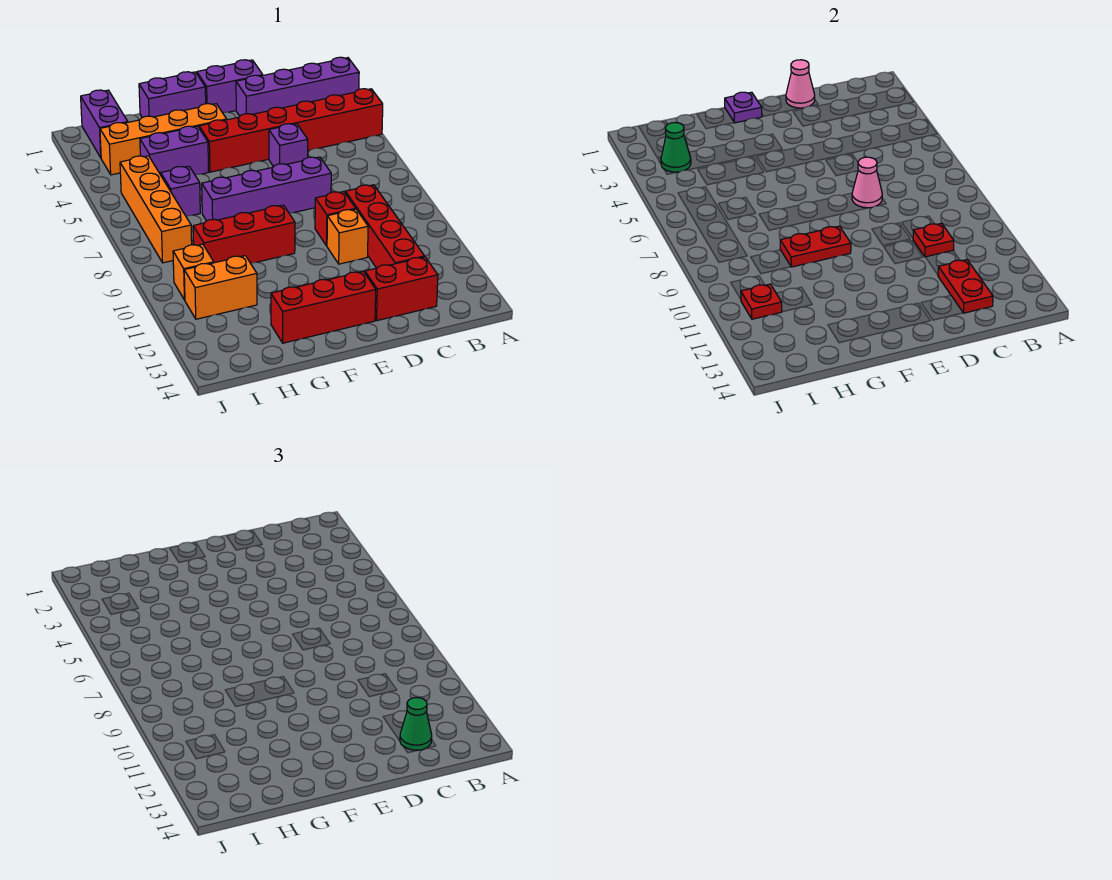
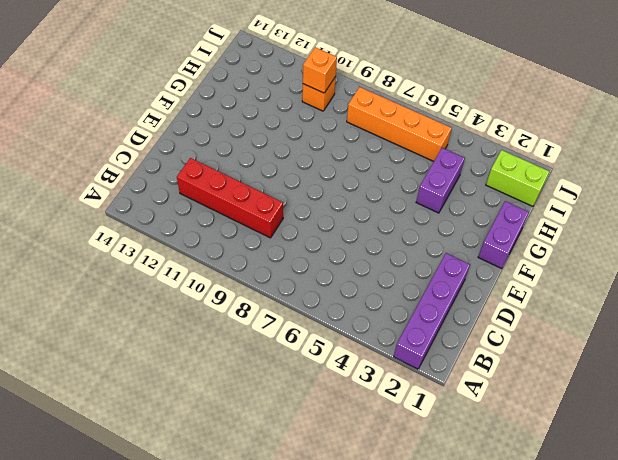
lime brick I1:I2 level 1 -> purple brick I1:I2 level 1
orange brick I10 level 2 -> orange brick D10 level 1
none -> red brick A4:F4 level 1
none -> red brick C13:D13 level 1
none -> purple brick D1:E1 level 1

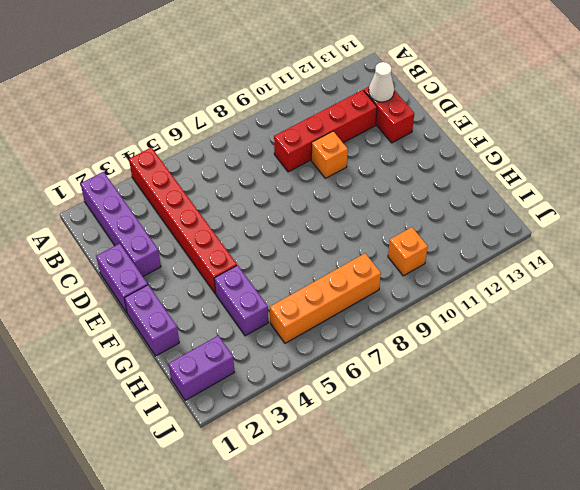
white cone C13 level 2 -> red plate C12:C13 level 2
none -> purple brick D5 level 1
none -> purple brick D7:G7 level 1
none -> red brick D9 level 1

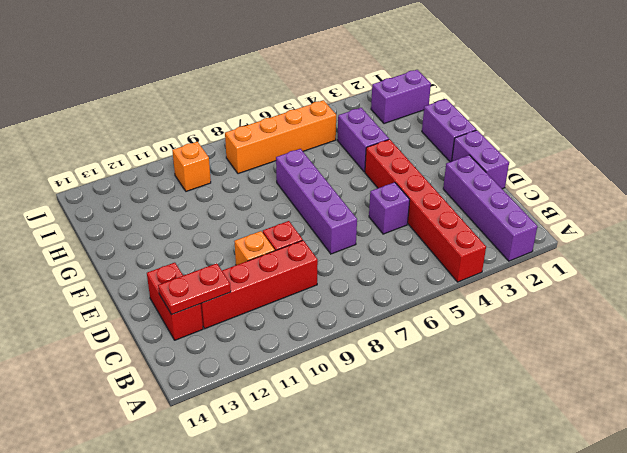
none -> red brick E13:G13 level 1
none -> orange brick F3:I3 level 1
none -> red brick F9:H9 level 1

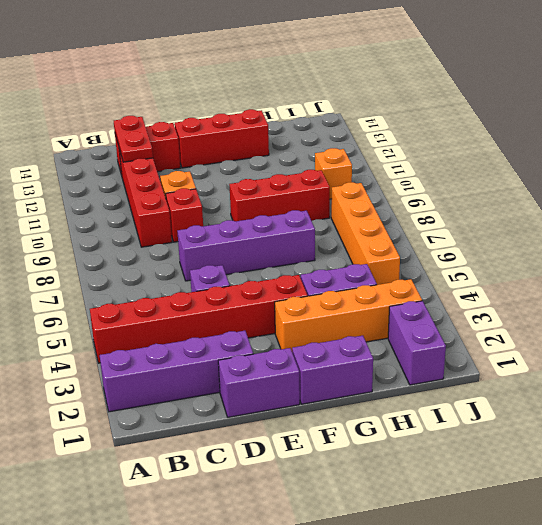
none -> purple brick H6 level 1
none -> orange brick H11:I11 level 1
none -> red plate C10 level 2

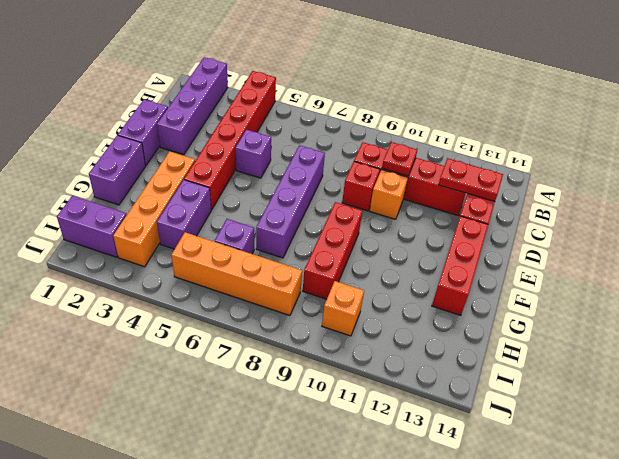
none -> orange brick H11:I11 level 1
none -> pink cone D1 level 2
none -> pink cone D7 level 2

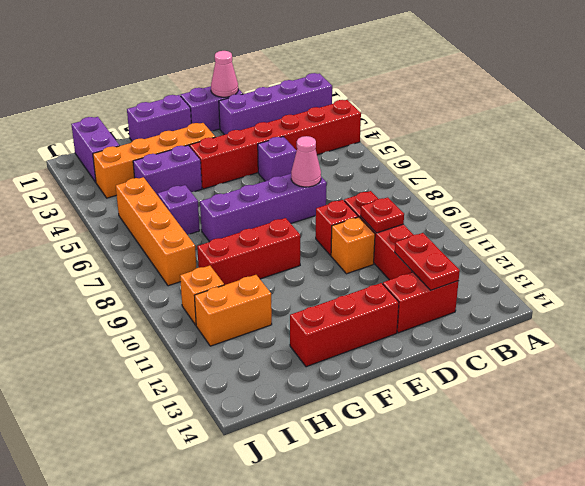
none -> purple plate F1 level 2
none -> red plate F9:G9 level 2
none -> green cone I3 level 2

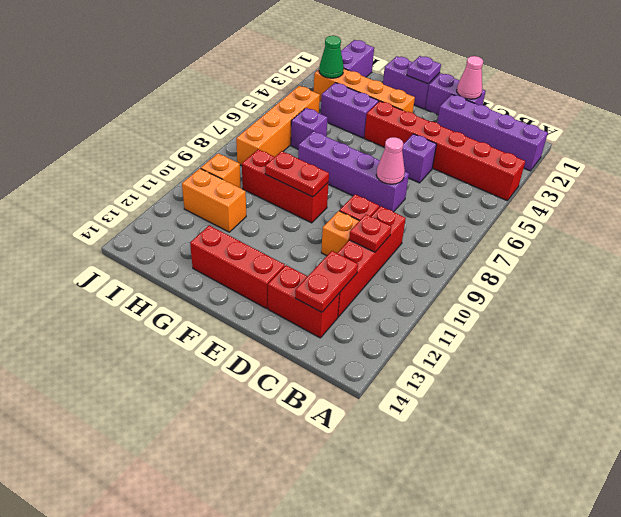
none -> red plate I11 level 2
none -> green cone C13 level 3

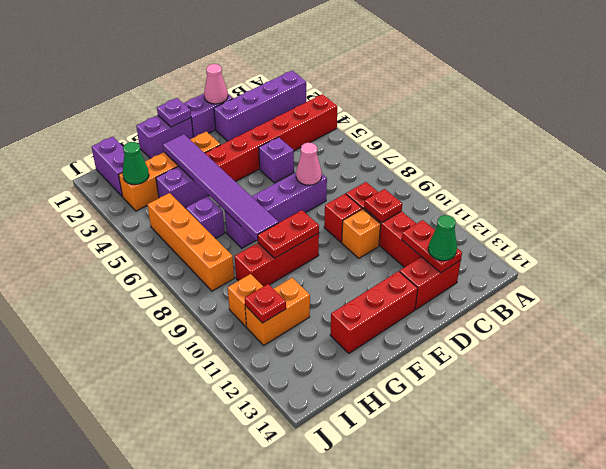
purple tile G3:G8 level 2 -> none

